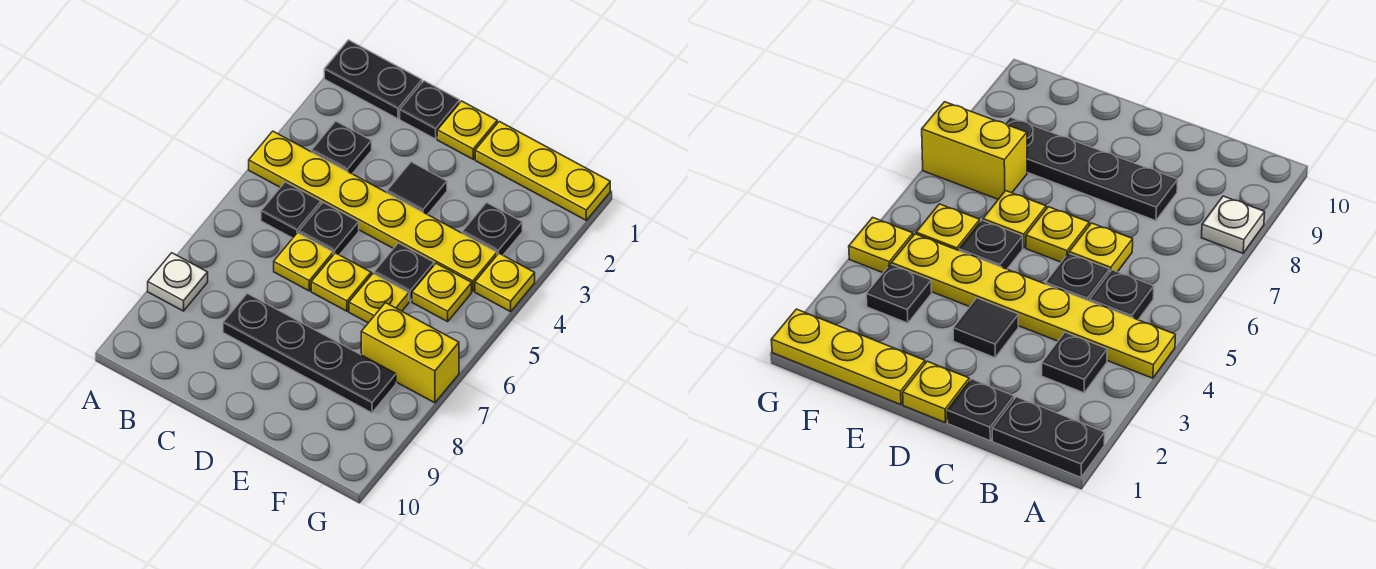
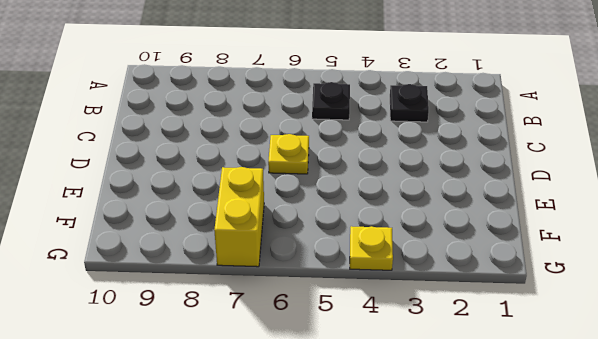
none -> black plate A1:B1 level 1
none -> yellow plate A4:F4 level 1
none -> white plate A8 level 1

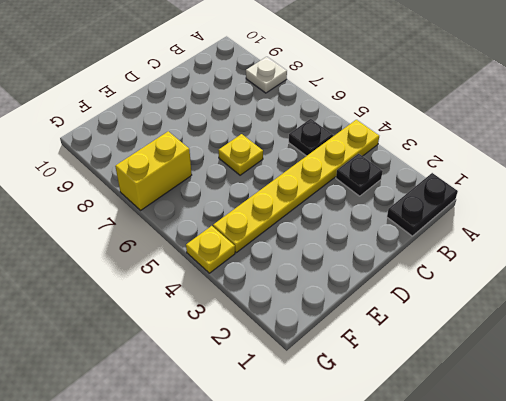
none -> black plate C1 level 1
none -> black plate C5 level 1
none -> yellow plate C6 level 1

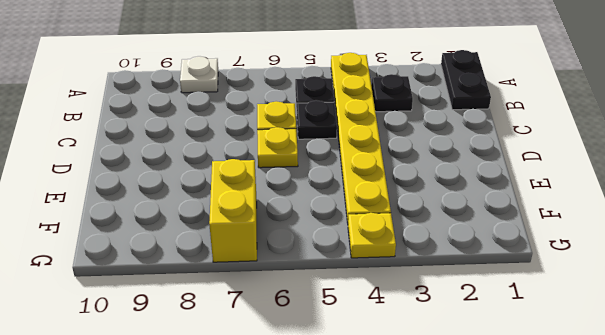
none -> black plate C1 level 1
none -> black plate C8:F8 level 1
none -> yellow plate D1 level 1

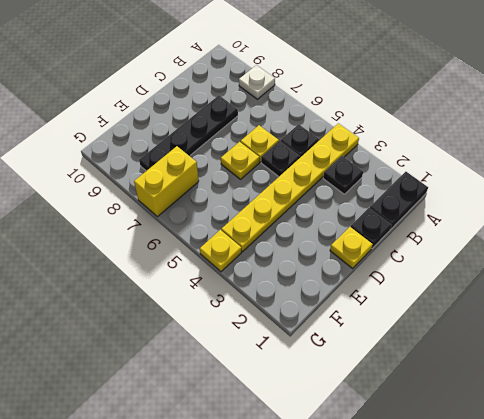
none -> black tile D3 level 1
none -> yellow plate E1:G1 level 1
none -> black plate E5 level 1

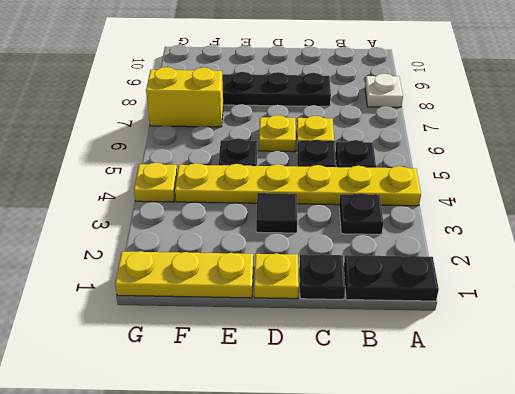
none -> yellow plate E6 level 1
none -> black plate F3 level 1
none -> yellow plate F5 level 1

